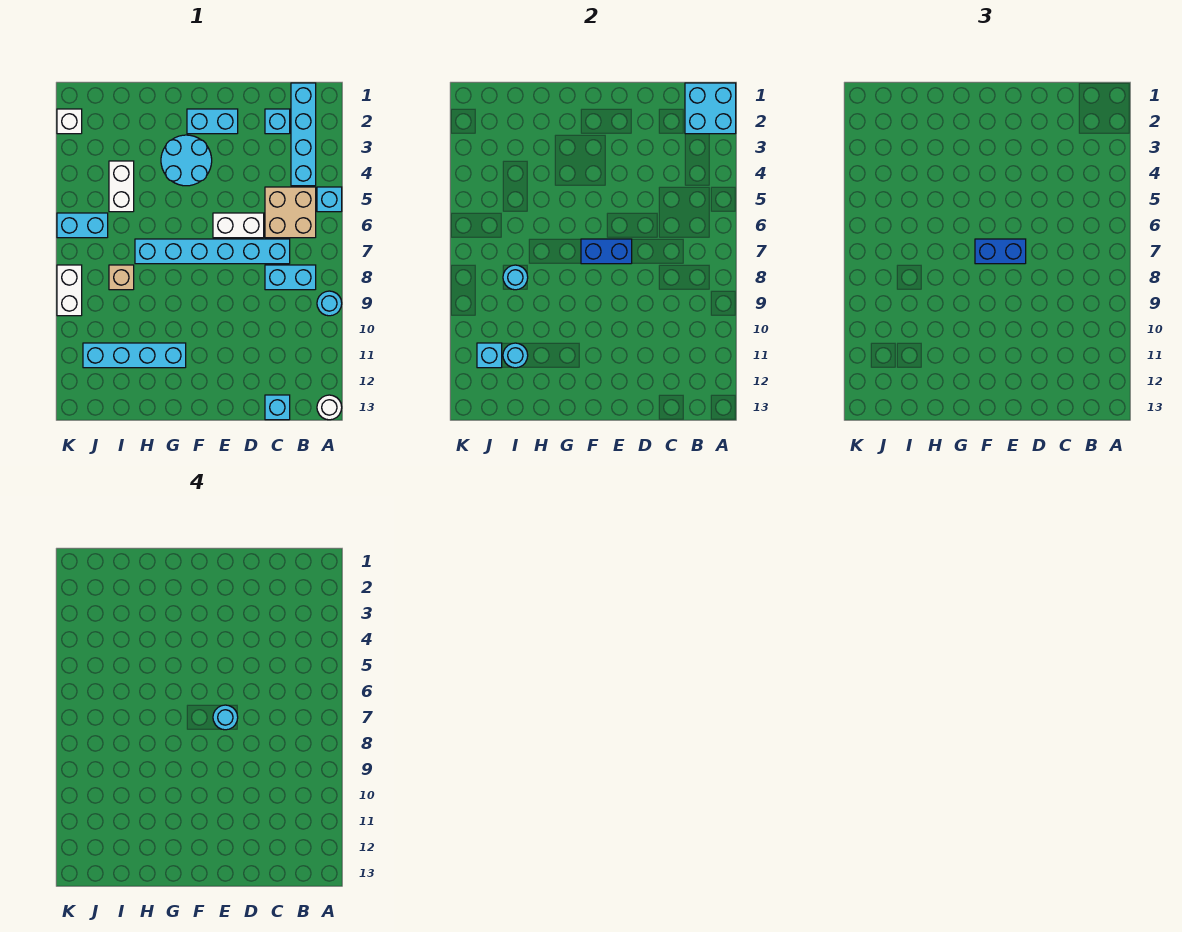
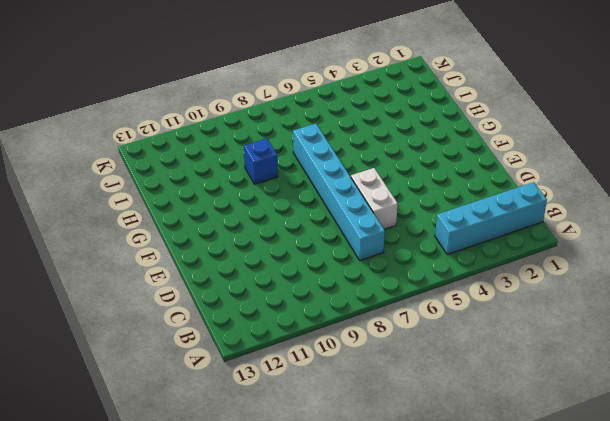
blue brick H9 level 1 -> none
none -> cyan brick A5 level 1
none -> cyan round brick A9 level 1
none -> white round brick A13 level 1

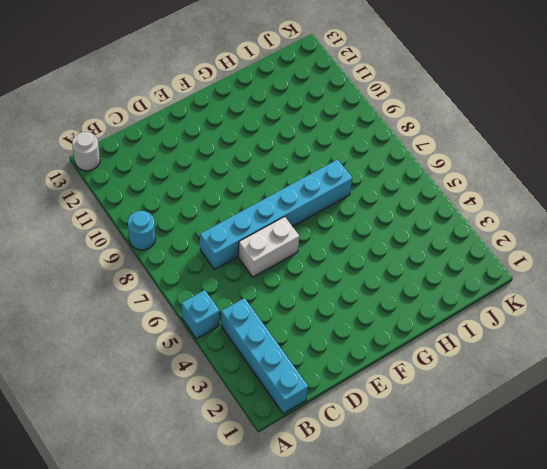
none -> tan brick B5:C6 level 1
none -> cyan brick B8:C8 level 1
none -> cyan brick C2 level 1

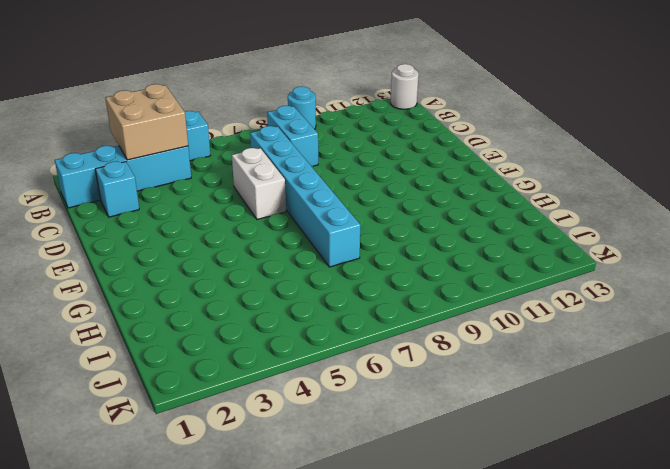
tan brick A3:B4 level 2 -> tan brick B5:C6 level 1
none -> cyan brick C13 level 1
none -> cyan brick E2:F2 level 1
none -> cyan round brick F3:G4 level 1

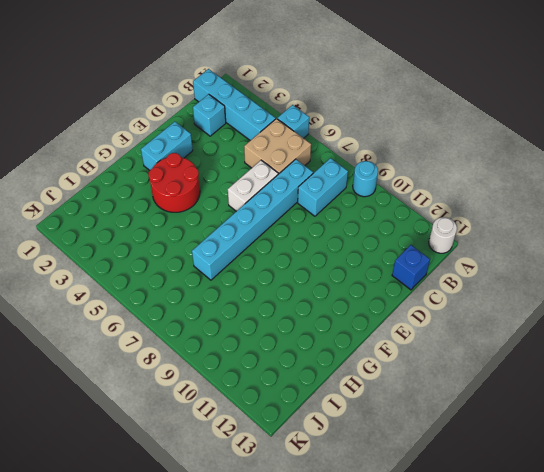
blue brick C13 level 1 -> cyan brick C13 level 1
red round brick F3:G4 level 1 -> cyan round brick F3:G4 level 1
none -> cyan brick G11:J11 level 1
none -> white brick I4:I5 level 1
none -> tan brick I8 level 1

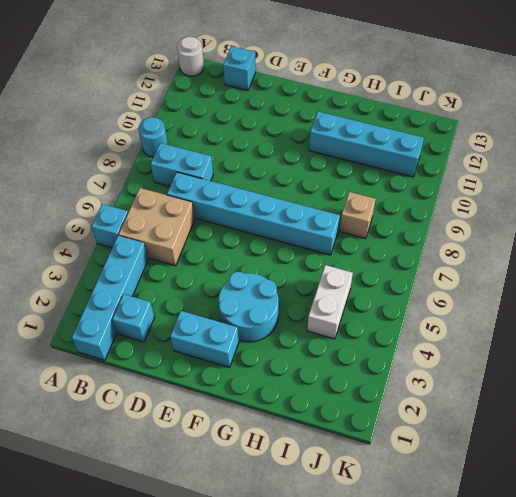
none -> white brick D6:E6 level 1
none -> cyan brick J6:K6 level 1
none -> white brick K2 level 1

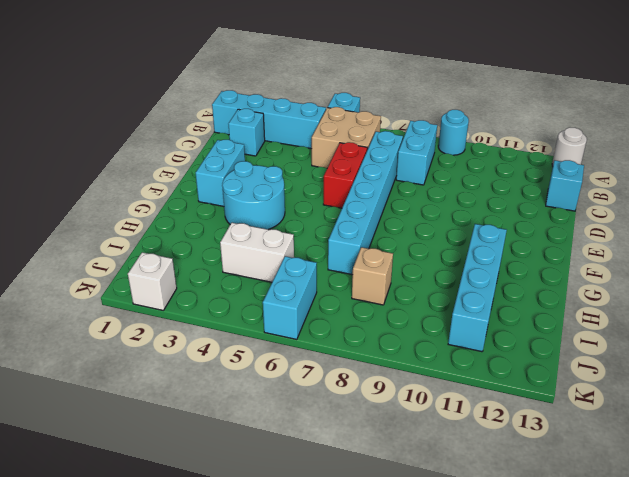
red brick D6:E6 level 1 -> white brick D6:E6 level 1
none -> white brick K8:K9 level 1
none -> cyan brick A1:B2 level 2
none -> blue brick E7:F7 level 2

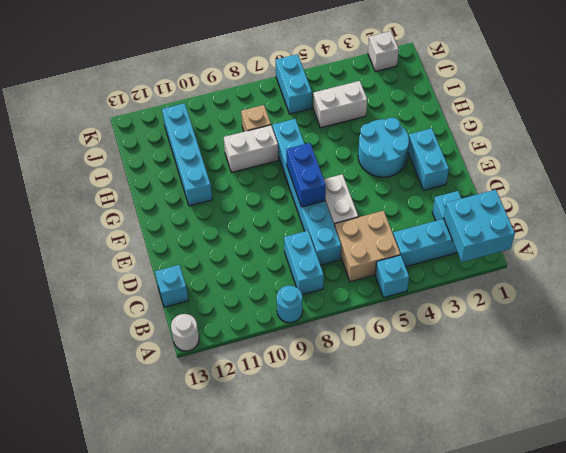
white brick H8:H9 level 1 -> white brick K8:K9 level 1
none -> cyan round brick I8 level 2
none -> cyan round brick I11 level 2
none -> cyan brick J11 level 2

